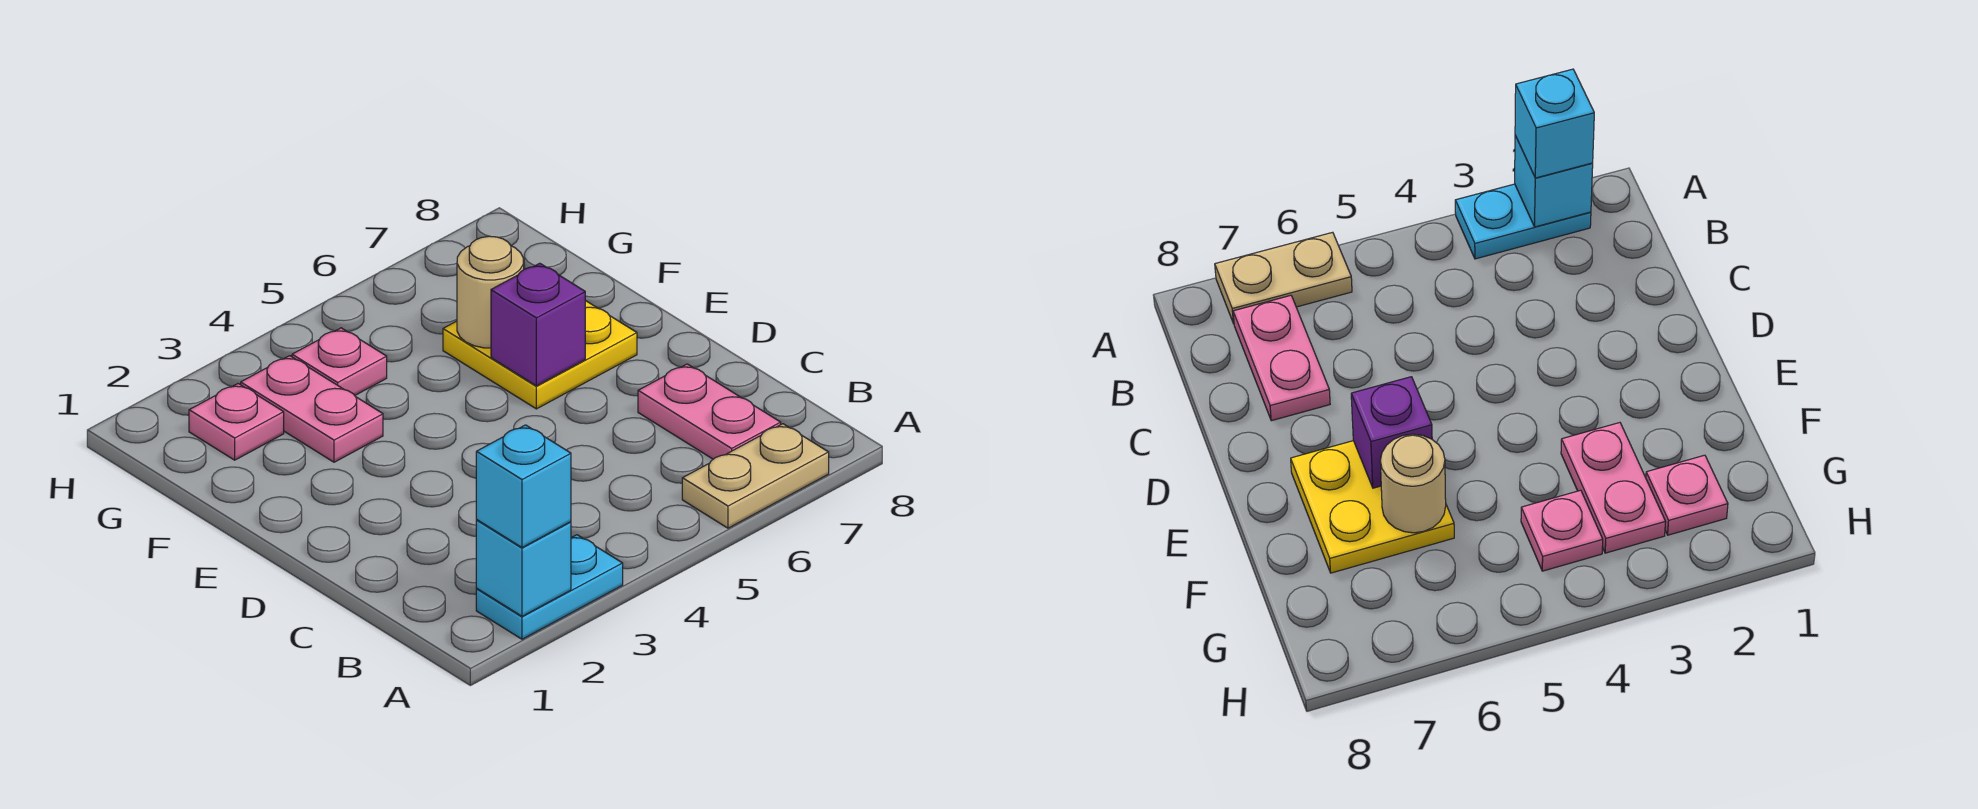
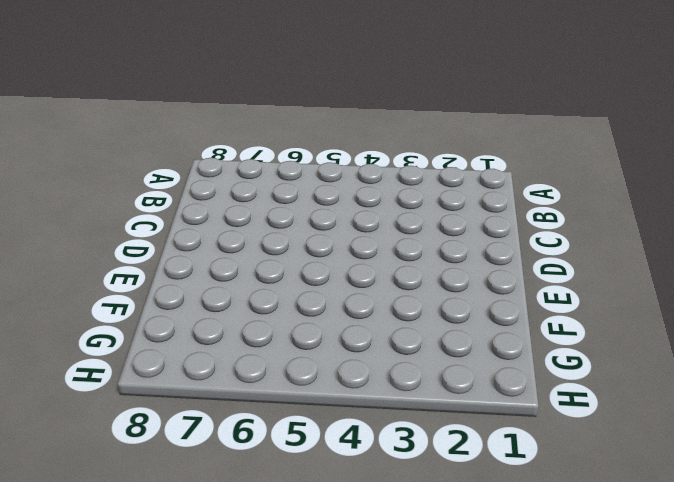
none -> cyan plate A2:A3 level 1
none -> tan plate A6:A7 level 1

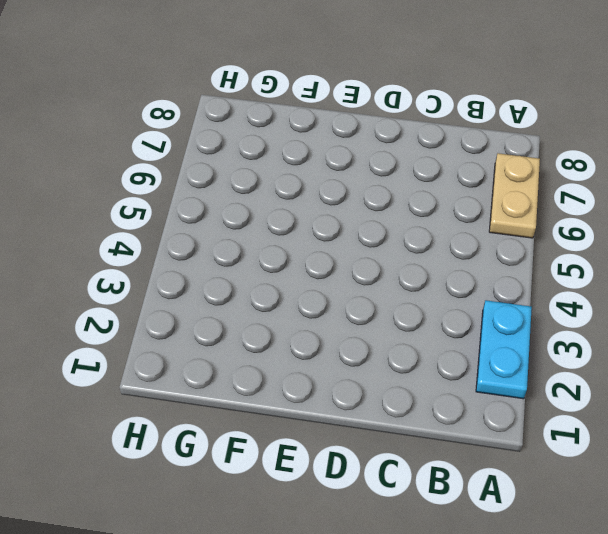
none -> pink plate B7:C7 level 1
none -> yellow plate E6:F7 level 1

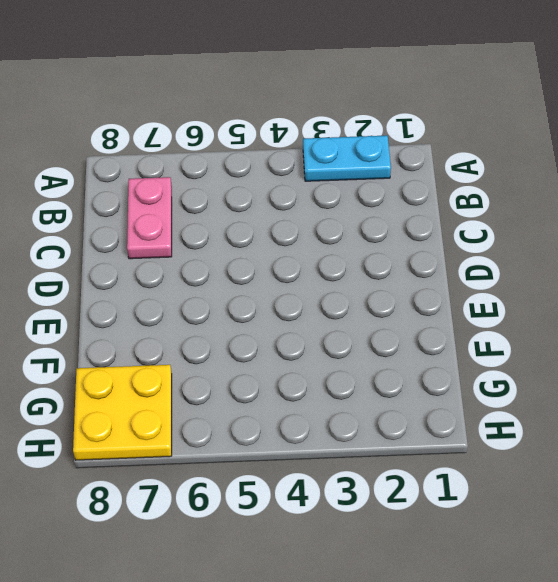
yellow plate G7:H8 level 1 -> yellow plate E6:F7 level 1
none -> tan plate A6:A7 level 1
none -> pink plate F3:G3 level 1

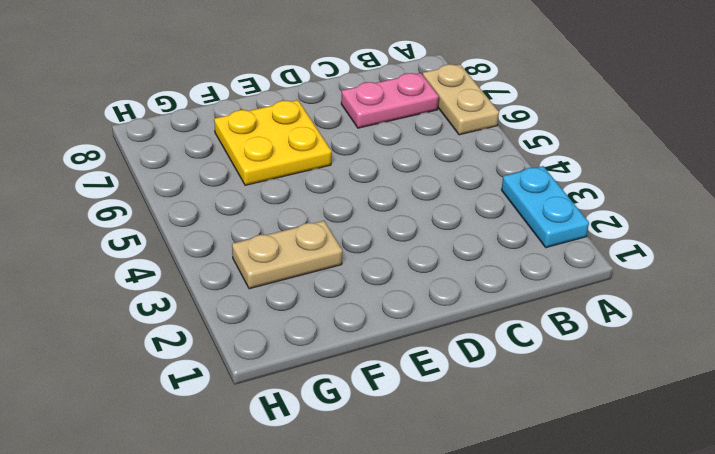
tan plate F3:G3 level 1 -> pink plate F3:G3 level 1
none -> pink plate G2 level 1
none -> pink plate G4 level 1

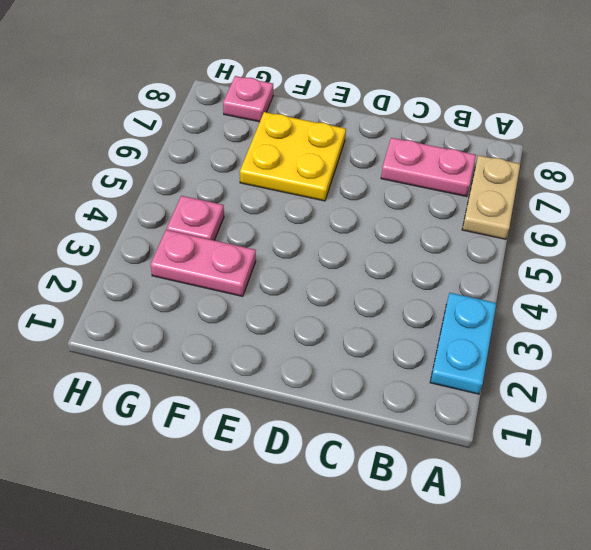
pink plate G8 level 1 -> pink plate G2 level 1
none -> cyan brick A2 level 2
none -> purple brick E6 level 2

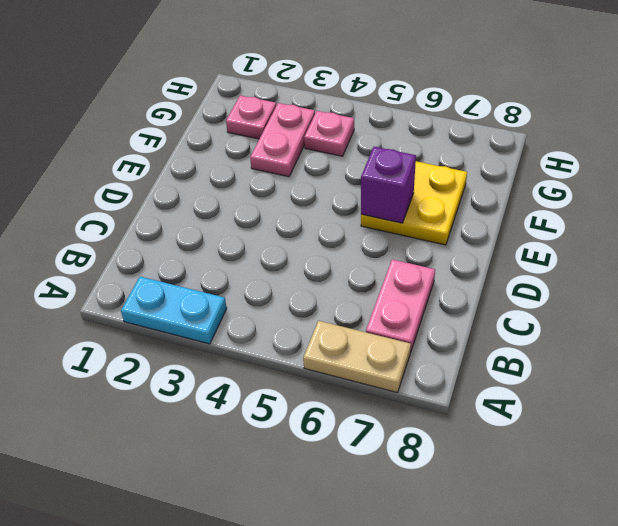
none -> cyan brick A2 level 2
none -> tan round brick F6 level 2

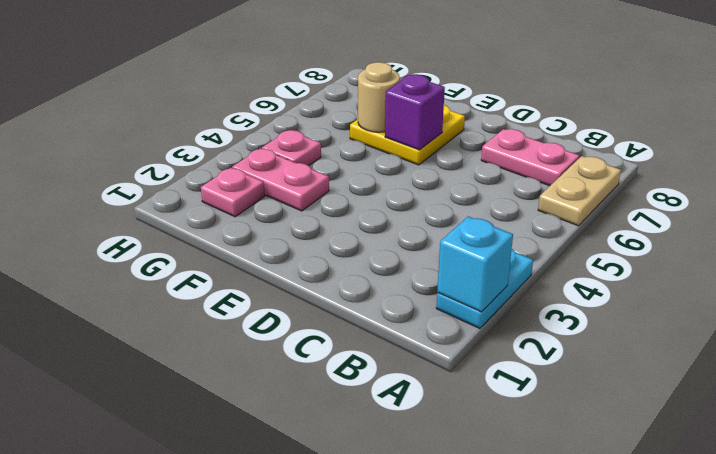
none -> cyan brick A2 level 3

